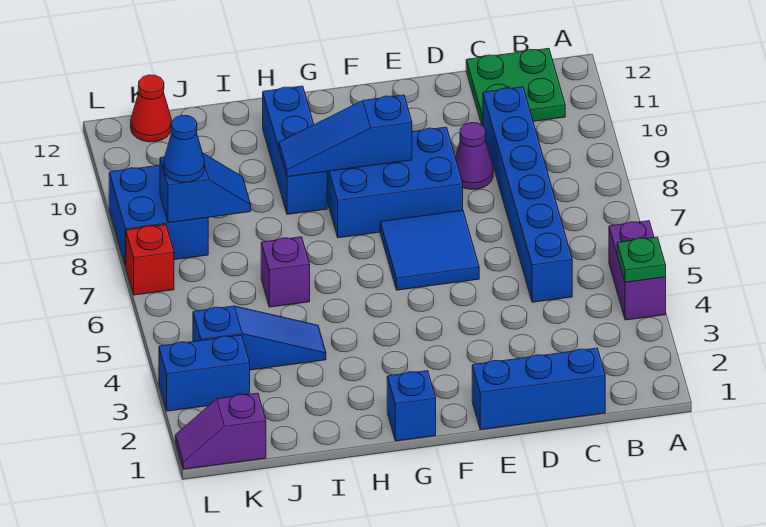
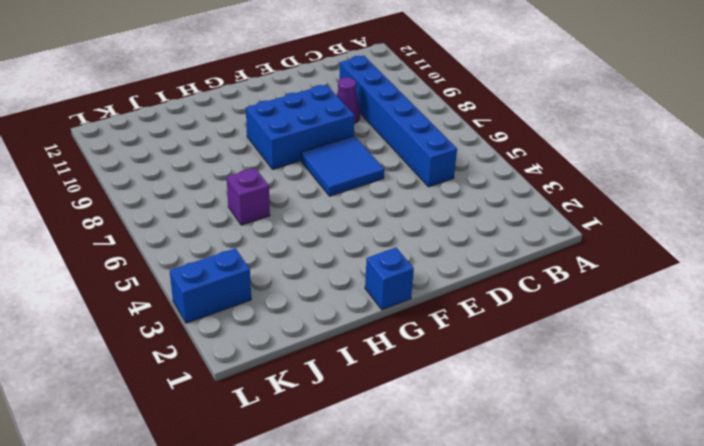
none -> purple brick A4:A5 level 1
none -> green plate B11:C12 level 1
none -> blue brick C1:E1 level 1

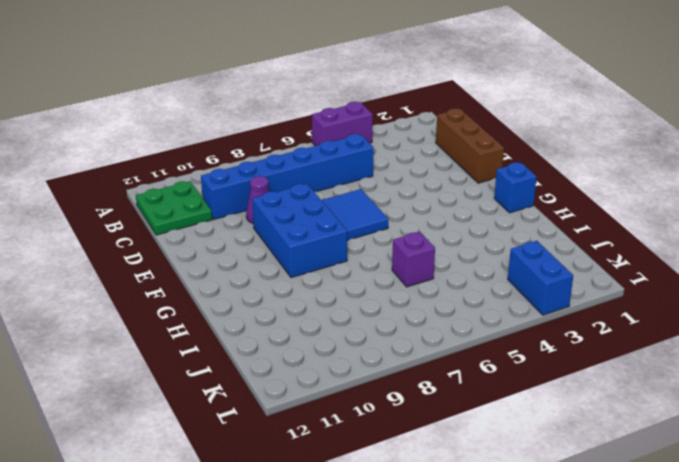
brown brick C1:E1 level 1 -> blue brick C1:E1 level 1
none -> blue brick H9:H11 level 1
none -> blue slope I4:K4 level 1 top K
none -> purple slope K1:L1 level 1 top K

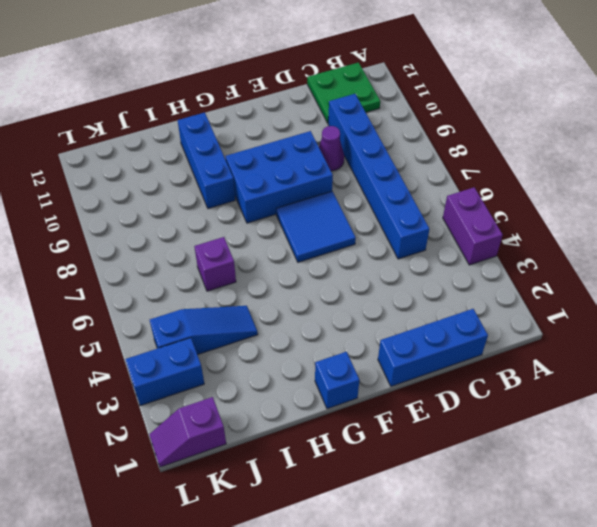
none -> blue brick K8:L9 level 1
none -> red cone K12 level 1
none -> red brick L7 level 1

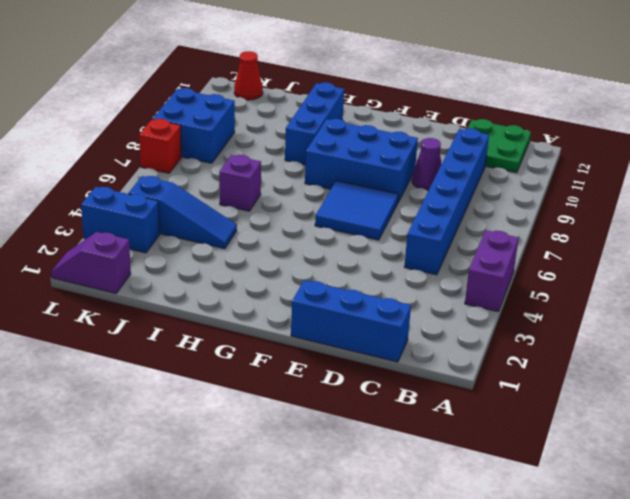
none -> blue brick G1 level 1
none -> green plate A4 level 2
none -> blue slope F9:H9 level 2 top F

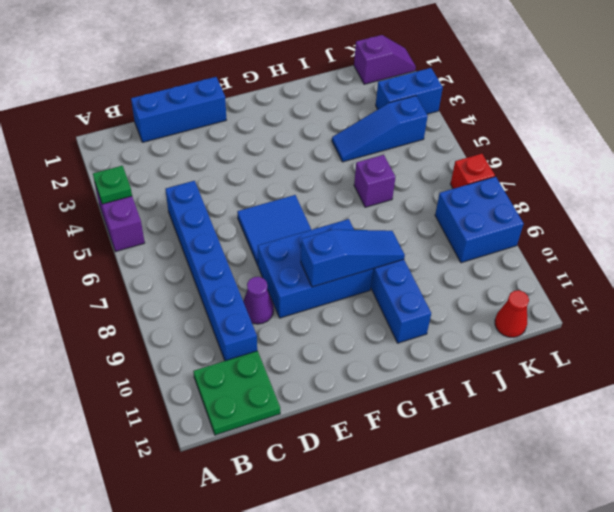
none -> blue brick G1 level 1
none -> blue slope J8:K8 level 2 top K
none -> blue cone K8 level 3

